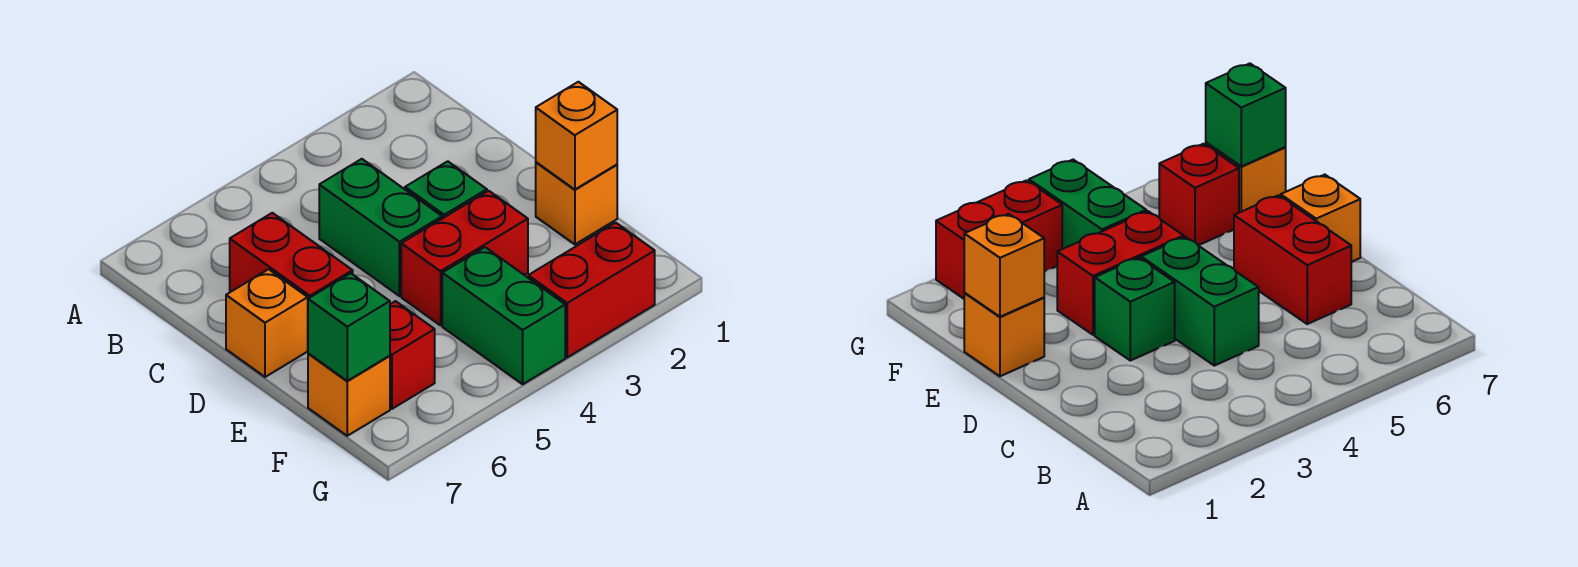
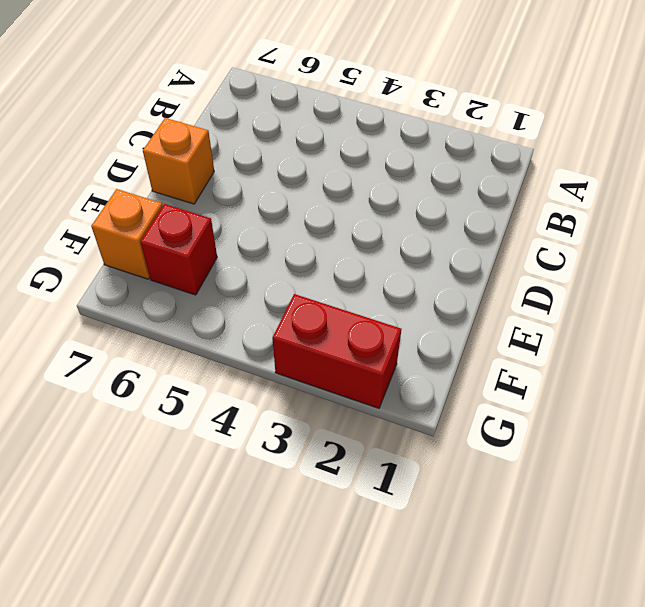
none -> green brick C4:D4 level 1
none -> red brick C6:D6 level 1
none -> green brick D3 level 1

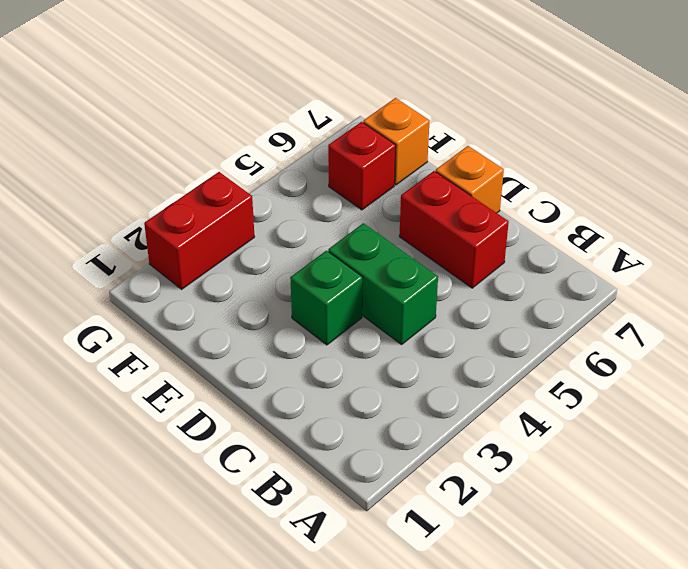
none -> orange brick E1 level 1
none -> red brick E3:E4 level 1
none -> green brick F4:G4 level 1

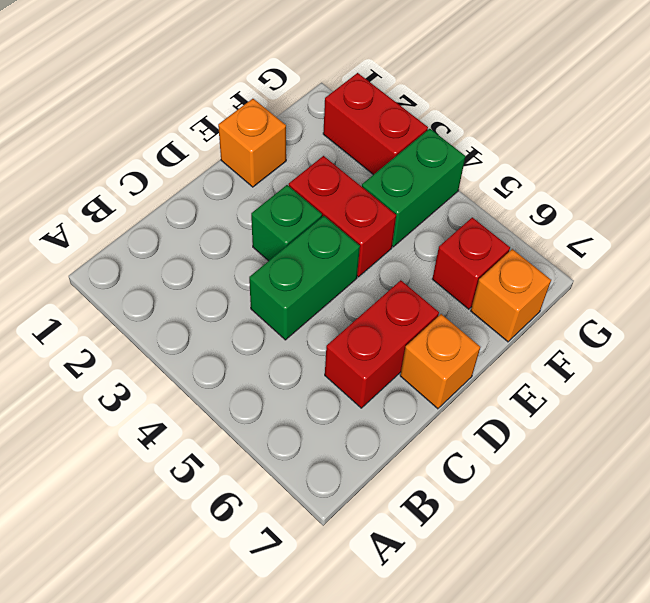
none -> orange brick E1 level 2
none -> green brick F7 level 2

